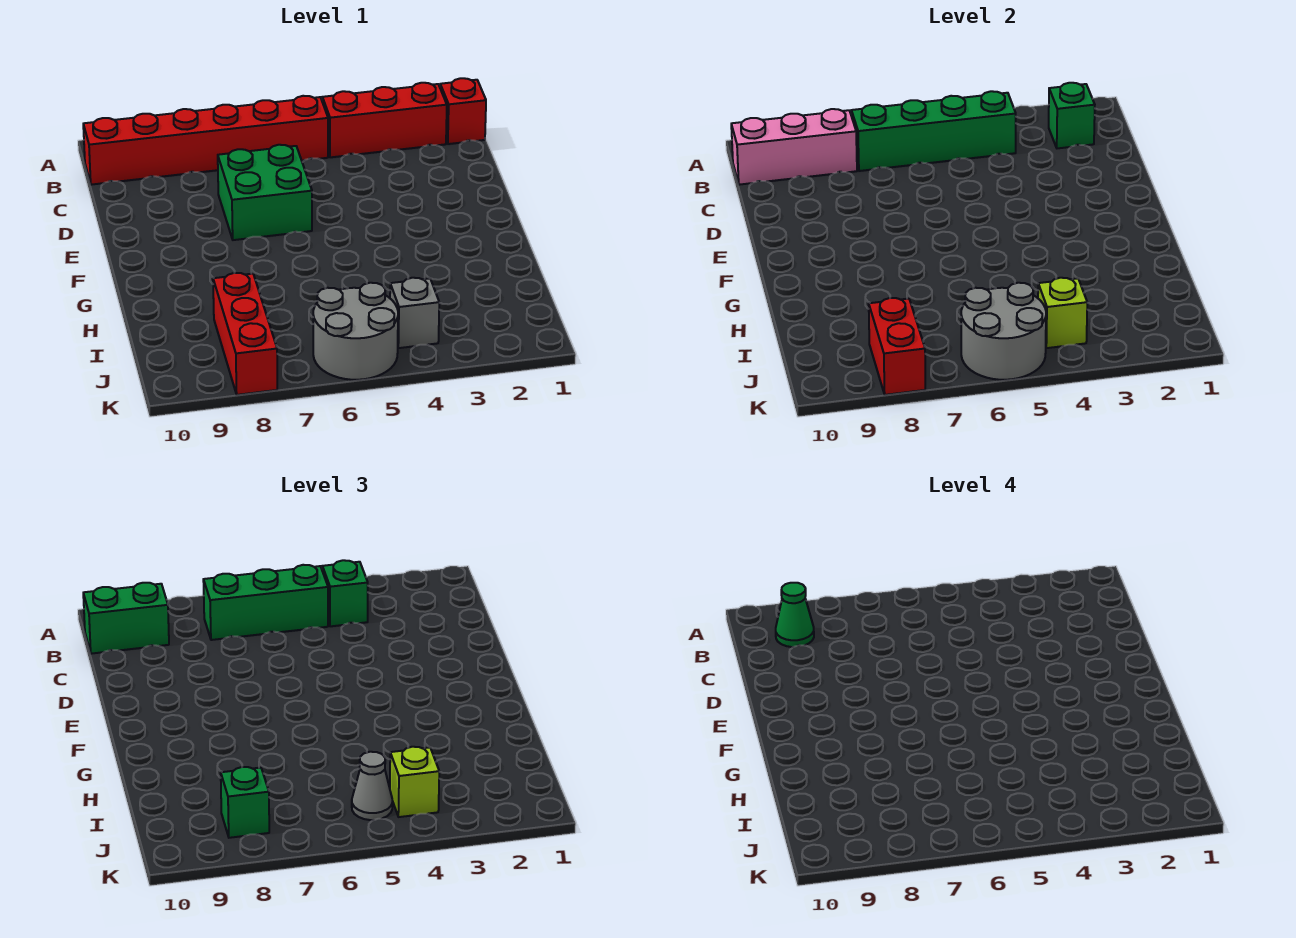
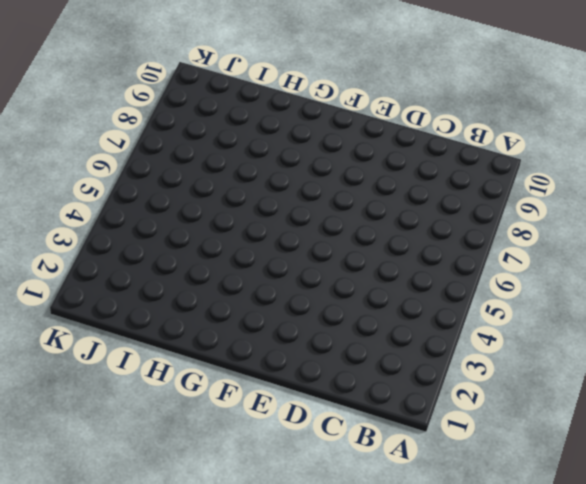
none -> red brick B1 level 1
none -> red brick B2:B4 level 1
none -> red brick B5:B10 level 1

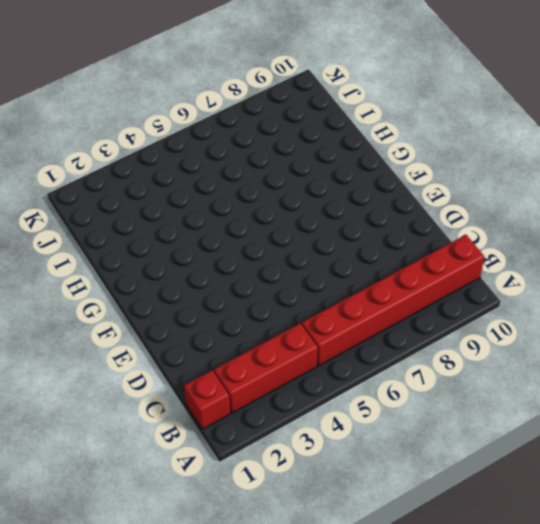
none -> green brick D6:E7 level 1
none -> red brick I8:K8 level 1
none -> grey brick J4 level 1

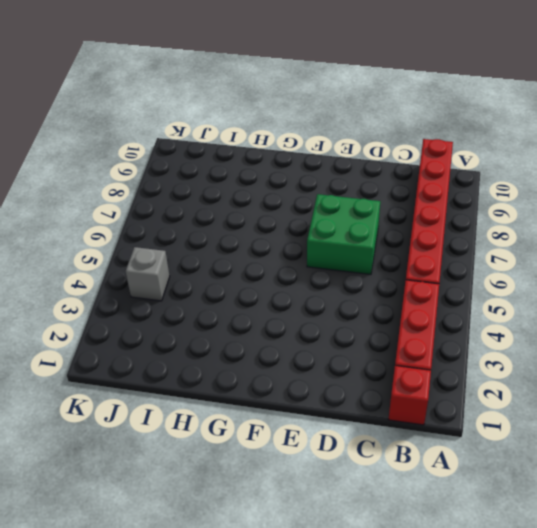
none -> red brick I8:K8 level 1
none -> grey round brick J5:K6 level 1
none -> green brick B2 level 2

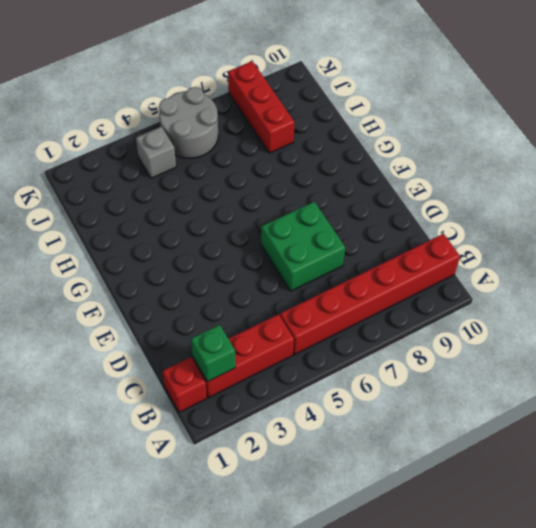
none -> green brick B4:B7 level 2
none -> pink brick B8:B10 level 2
none -> lime brick J4 level 2

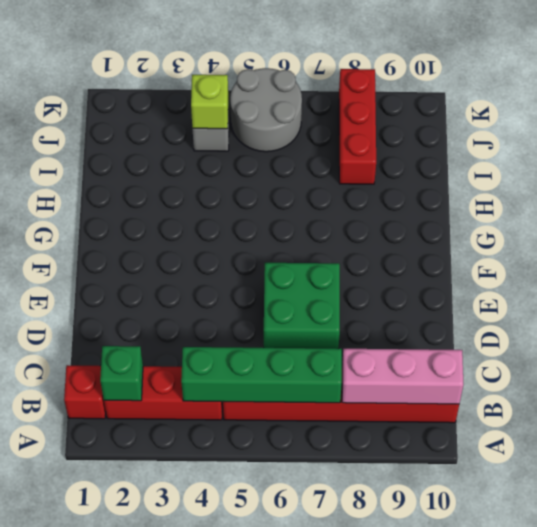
none -> grey round brick J5:K6 level 2
none -> red brick J8:K8 level 2
none -> green brick B4 level 3

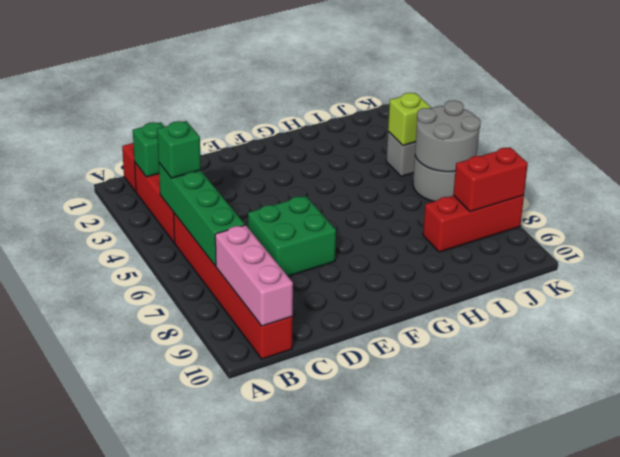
none -> green brick B5:B7 level 3
none -> green brick B9:B10 level 3
none -> lime brick J4 level 3

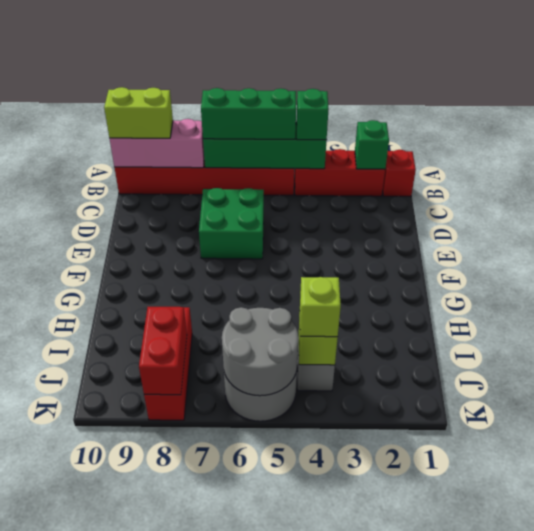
lime brick B9:B10 level 3 -> green brick B9:B10 level 3
none -> grey cone J5 level 3
none -> green brick J8 level 3
none -> green cone B9 level 4

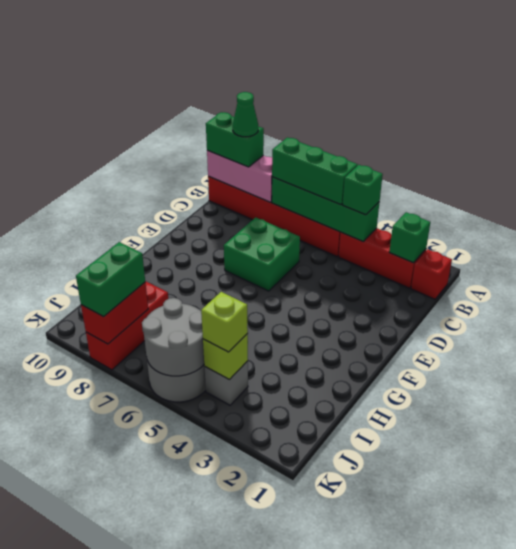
green brick J8:K8 level 3 -> green brick J8 level 3
none -> grey cone J5 level 3

